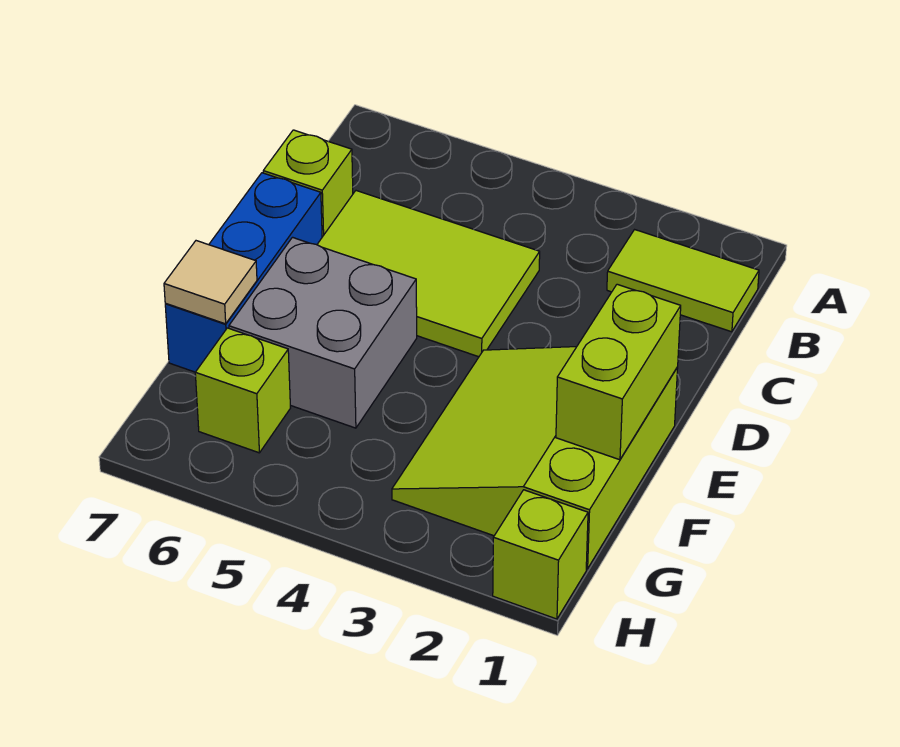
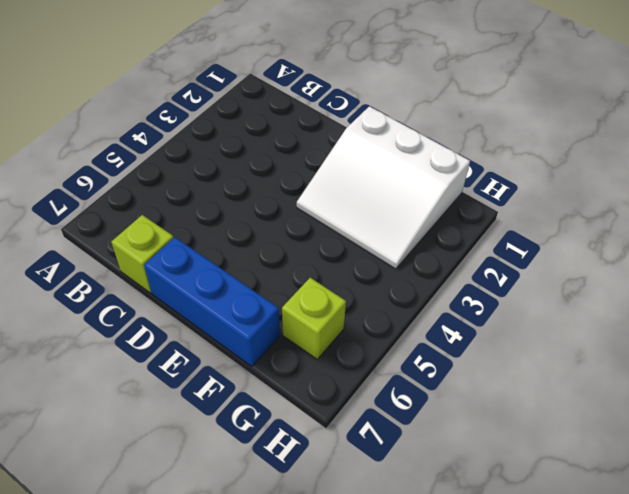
white slope E1:G3 level 1 top 1 -> lime slope E1:G3 level 1 top 1
none -> lime tile B1:B2 level 1
none -> lime tile C4:D6 level 1

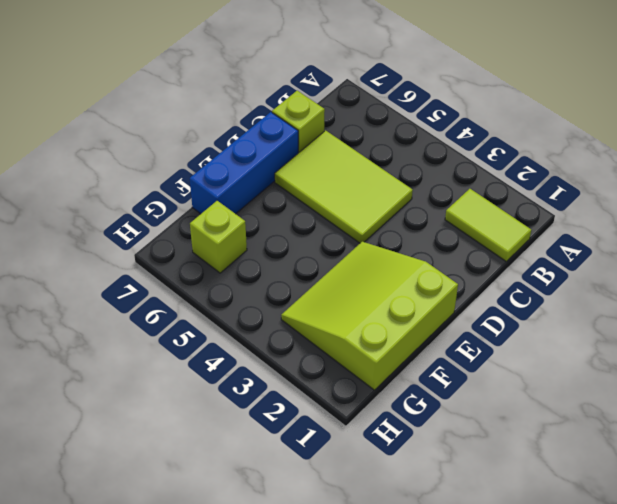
none -> grey brick E5:F6 level 1
none -> lime brick H1 level 1

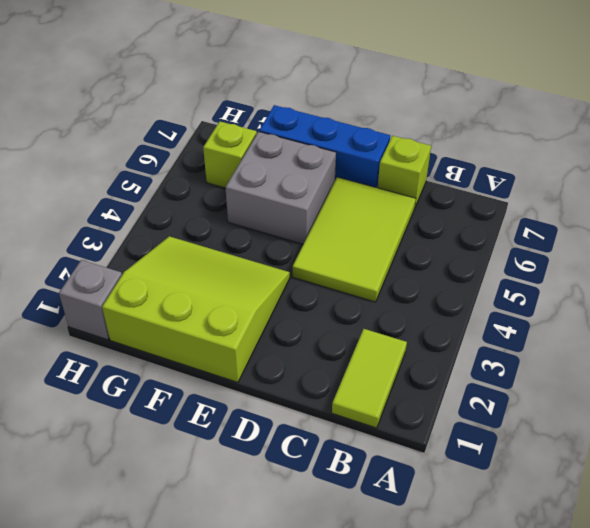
grey brick H1 level 1 -> lime brick H1 level 1
none -> lime brick E1:F1 level 2
none -> tan tile F7 level 2

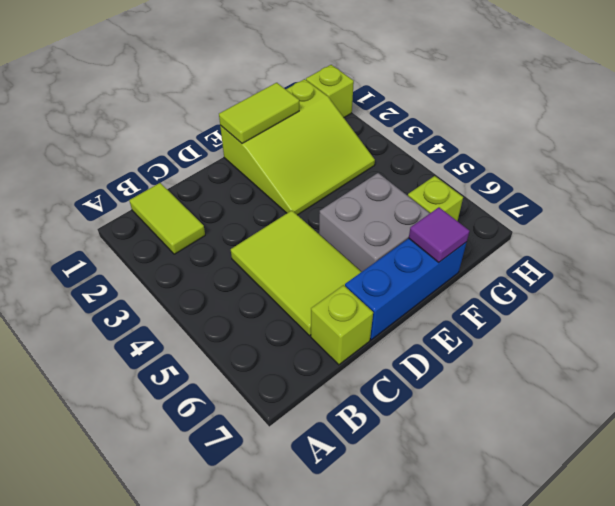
lime tile E1:F1 level 2 -> lime brick E1:F1 level 2
purple tile F7 level 2 -> tan tile F7 level 2

